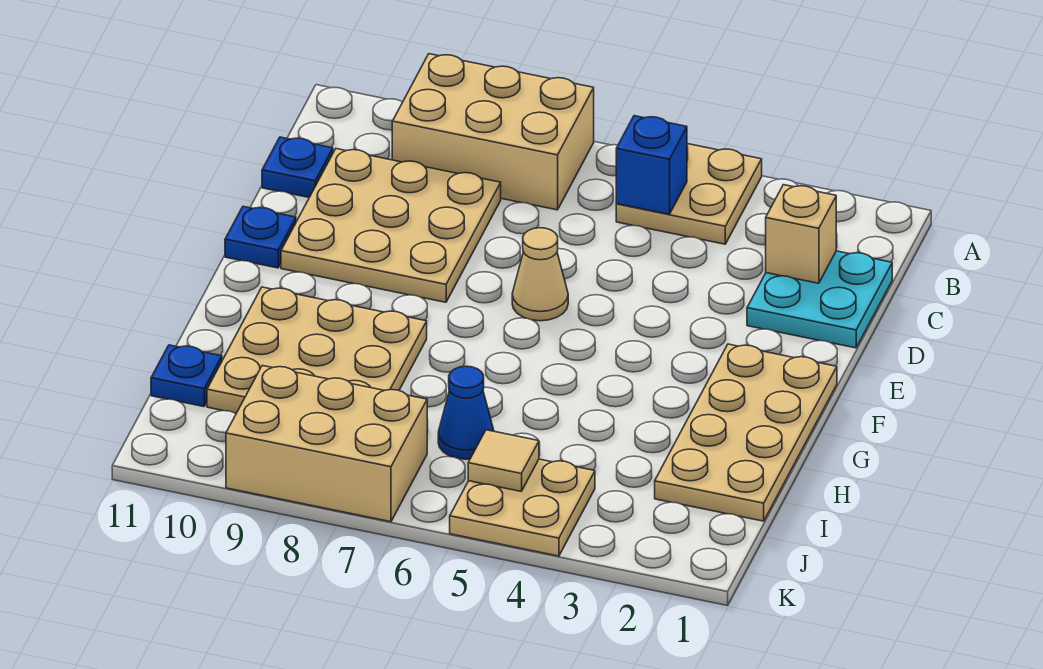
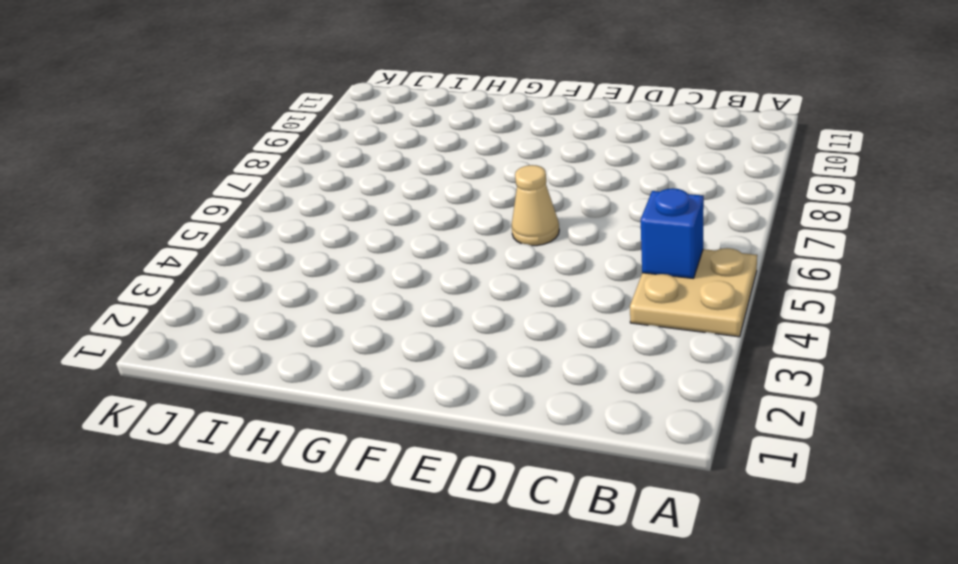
none -> tan brick A7:B9 level 1
none -> cyan plate C1:D2 level 1
none -> tan plate C8:E10 level 1

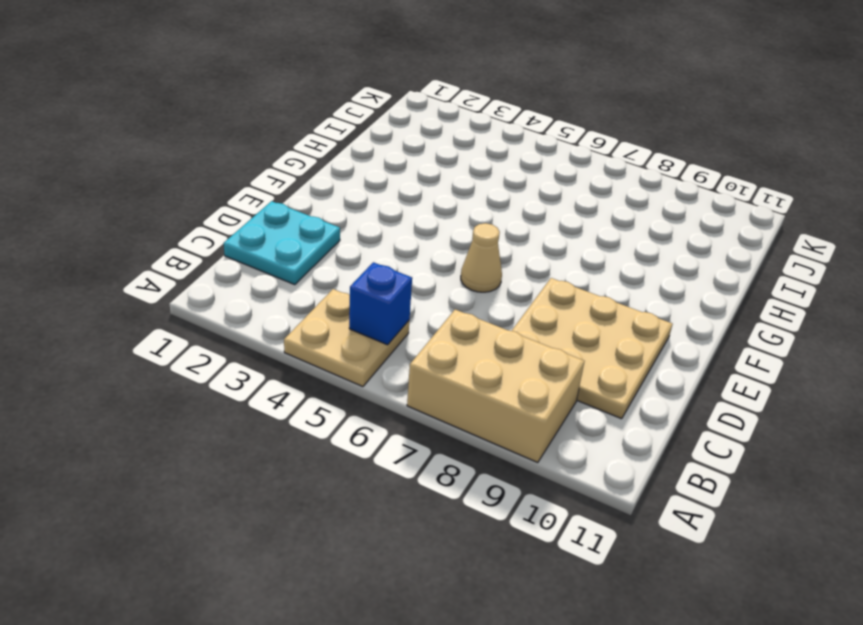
none -> blue plate C11 level 1
none -> blue plate E11 level 1
none -> tan plate F1:I2 level 1

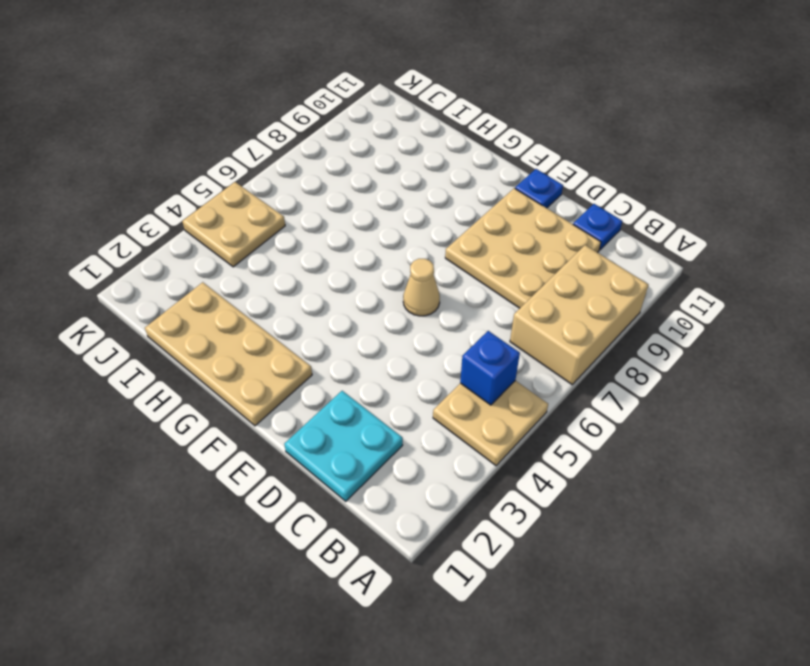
none -> tan plate G8:I10 level 1
none -> blue cone I6 level 1
none -> blue plate I11 level 1

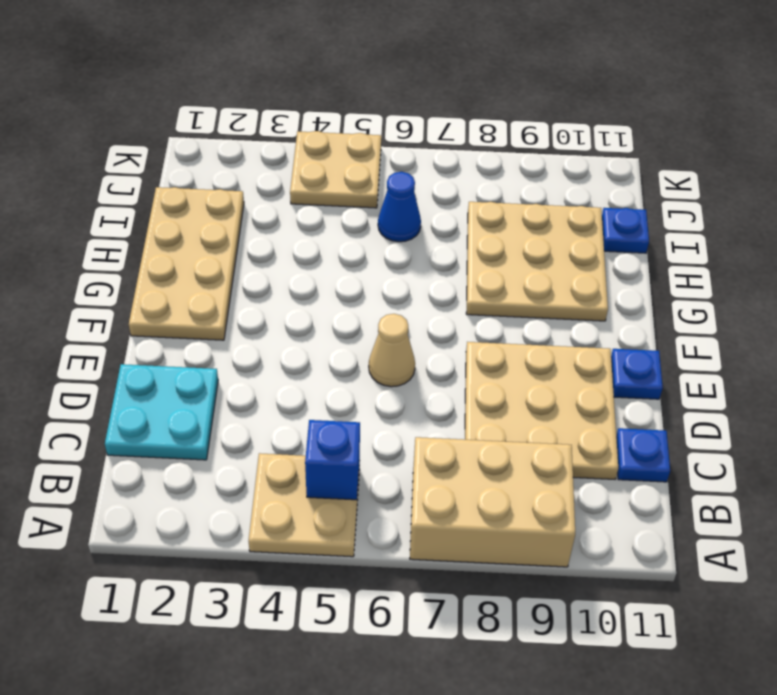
none -> tan brick J7:K9 level 1
none -> tan brick C2 level 2
none -> tan tile J5 level 2

